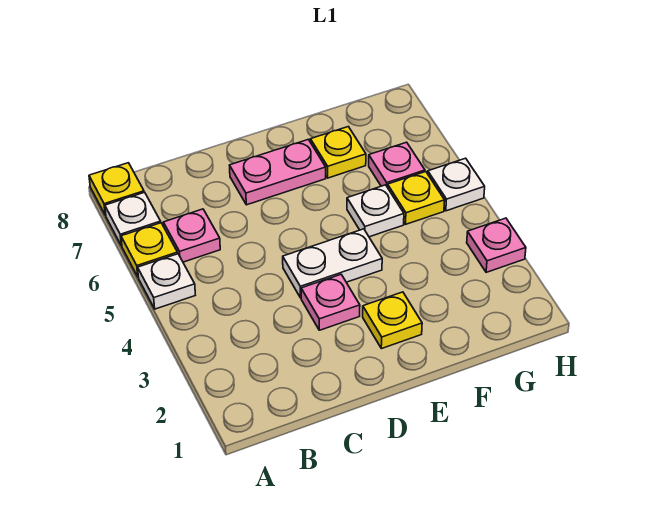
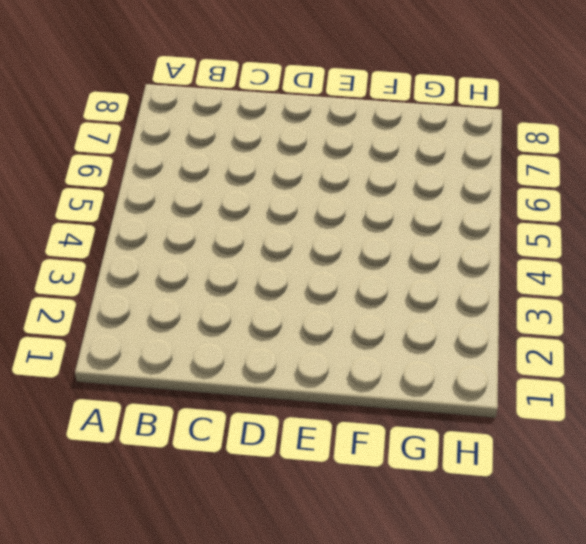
none -> white plate A5 level 1
none -> yellow plate A6 level 1
none -> white plate A7 level 1

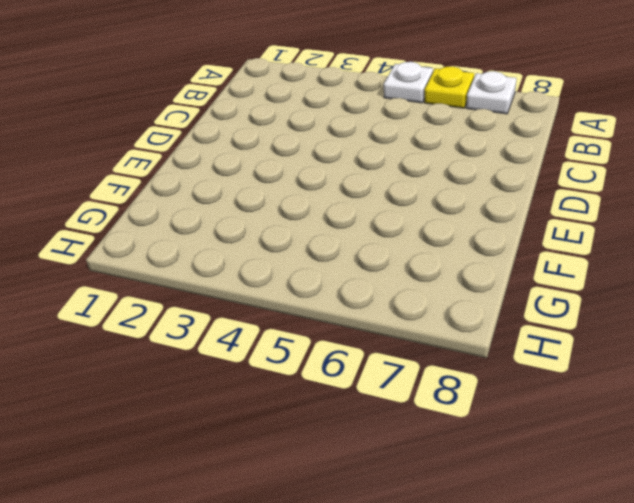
none -> yellow plate A8 level 1
none -> pink plate B6 level 1
none -> pink plate D3 level 1

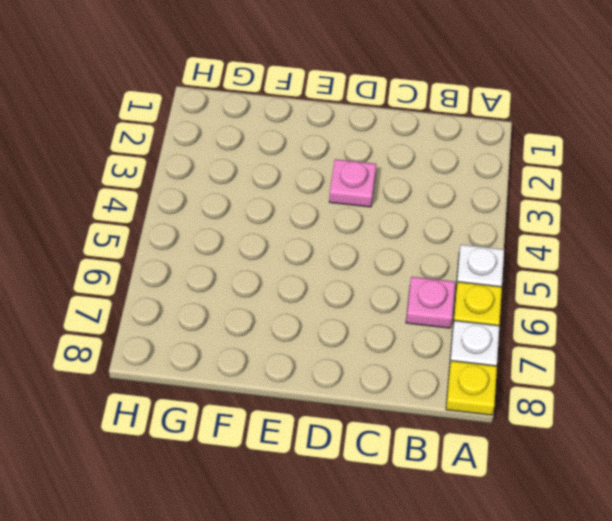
none -> white plate D4:E4 level 1
none -> pink plate D7:E7 level 1
none -> yellow plate E2 level 1

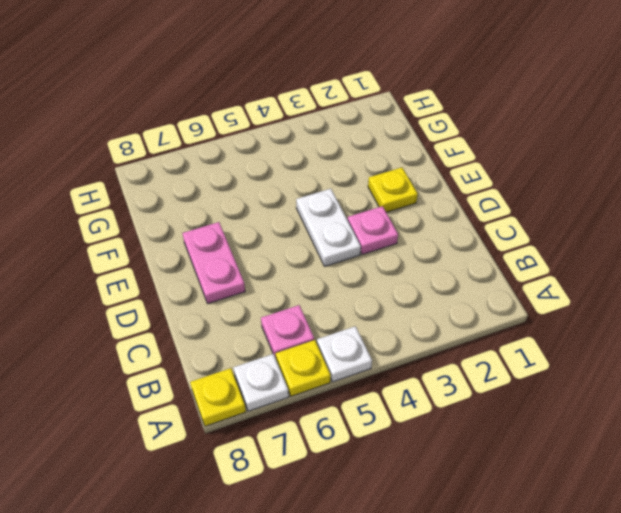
none -> white plate F5 level 1
none -> yellow plate F7 level 1
none -> yellow plate G5 level 1

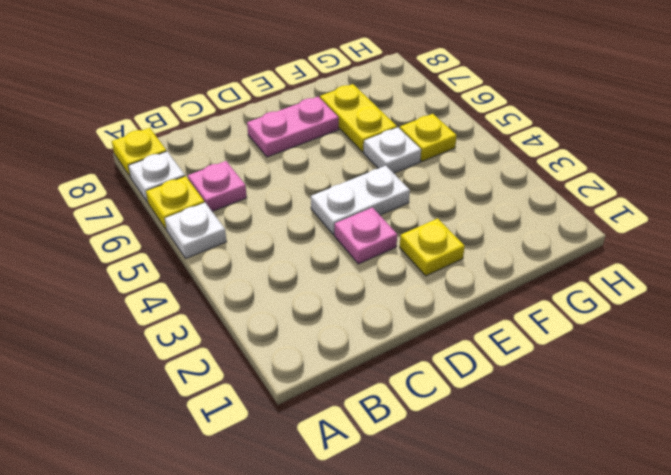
yellow plate F6:F7 level 1 -> yellow plate F7 level 1
none -> pink plate G6 level 1
none -> pink plate H3 level 1
none -> white plate H5 level 1

